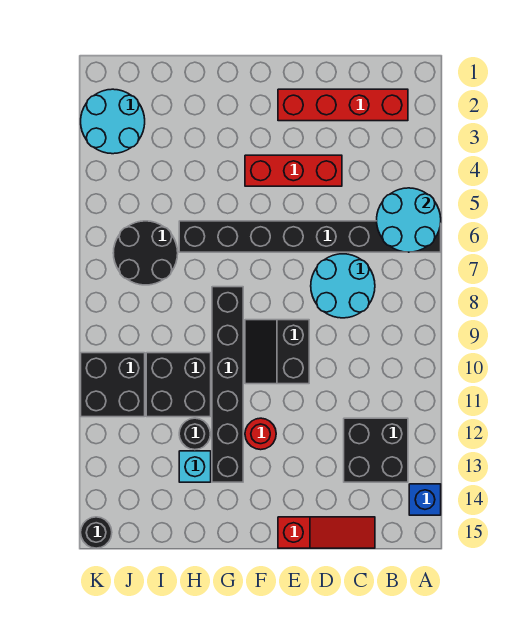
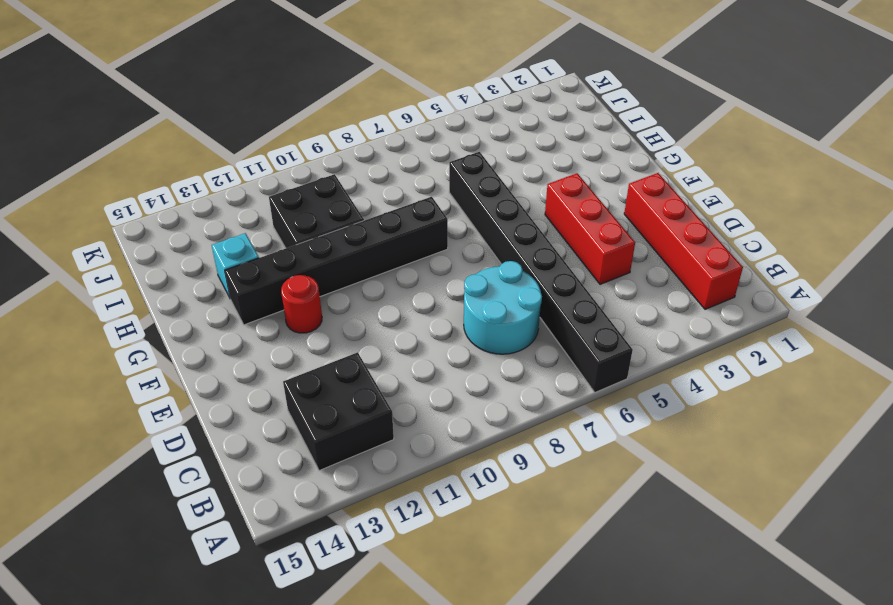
none -> blue brick A14 level 1
none -> red slope C15:E15 level 1 top E
none -> black slope E9:F10 level 1 top E

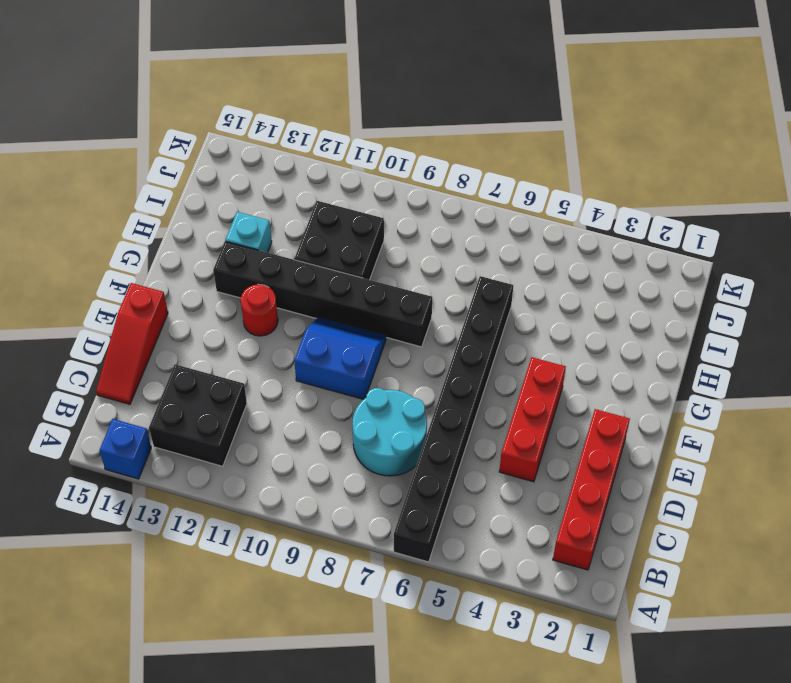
blue slope E9:F10 level 1 top E -> black slope E9:F10 level 1 top E
none -> black round brick H12 level 1
none -> black round brick I6:J7 level 1
none -> cyan round brick J2:K3 level 1

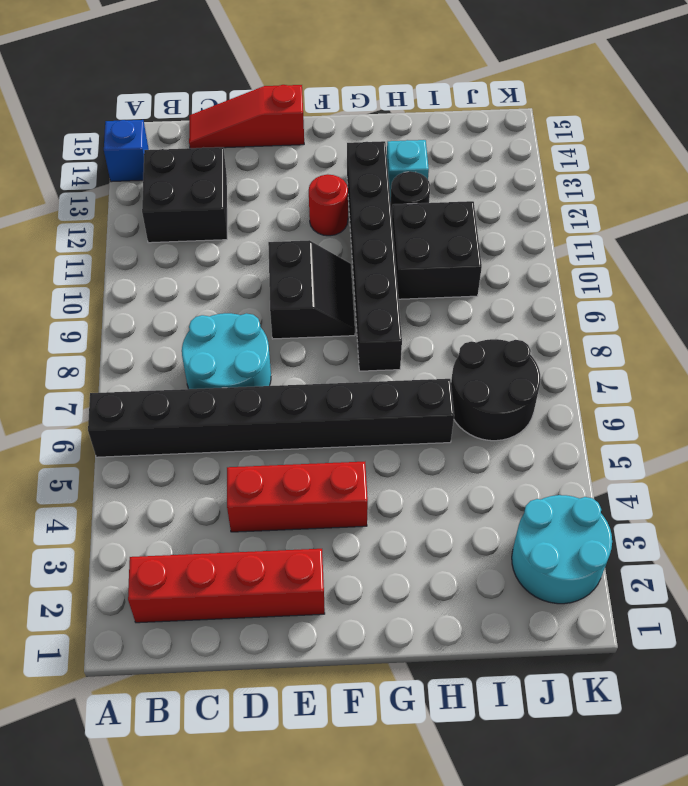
none -> black brick J10:K11 level 1
none -> black round brick K15 level 1
none -> cyan round brick A5:B6 level 2

